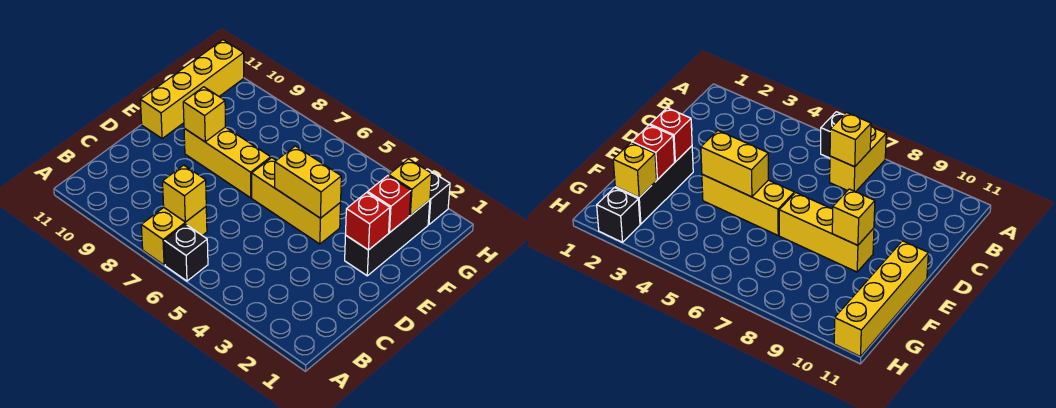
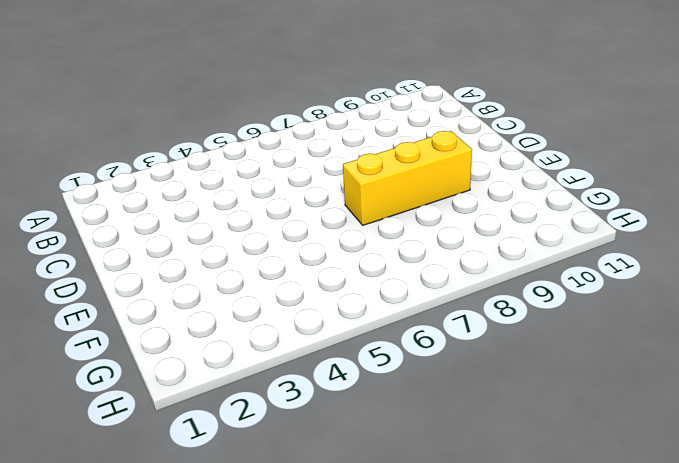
none -> black brick A6 level 1
none -> yellow brick A7:B7 level 1
none -> black brick E2:G2 level 1

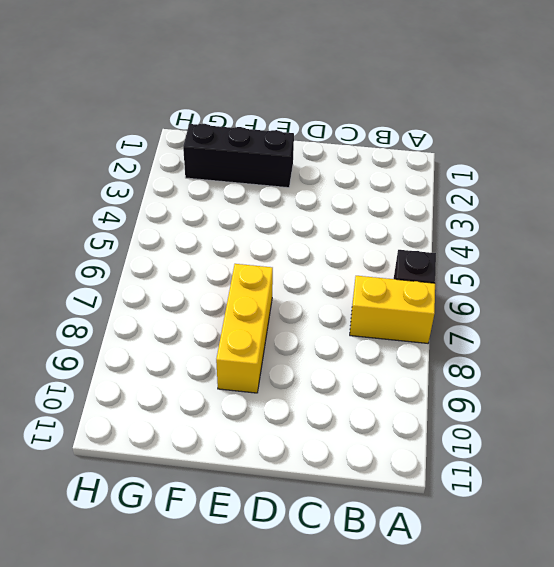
none -> yellow brick E4:E6 level 1
none -> yellow brick E11:H11 level 1
none -> black brick H2 level 1

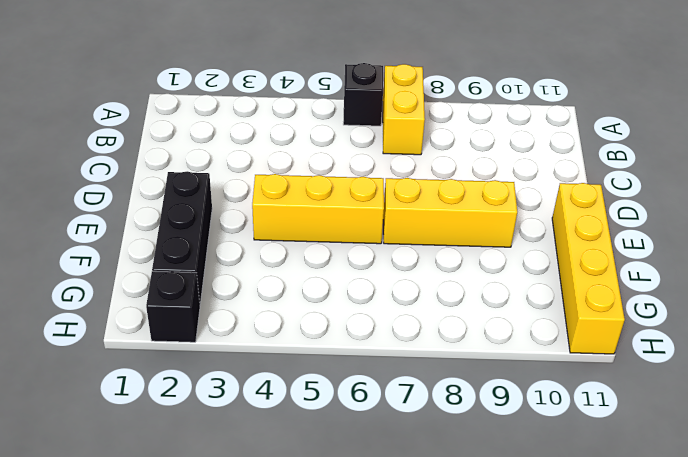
none -> yellow brick B7 level 2
none -> red brick E2 level 2
none -> yellow brick E4:E5 level 2

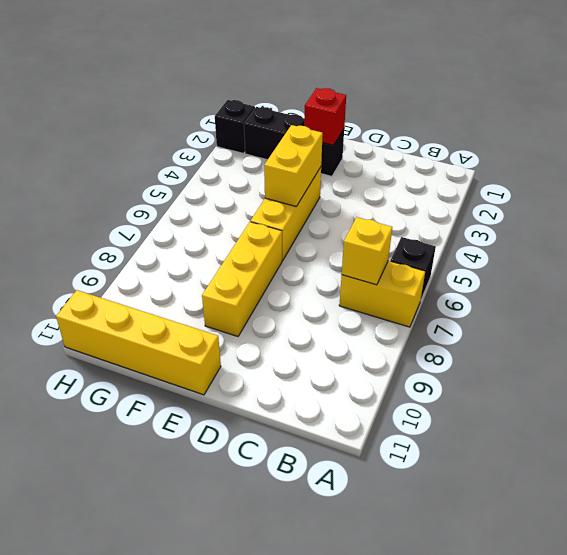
none -> yellow brick E9 level 2
none -> red brick F2 level 2
none -> yellow brick G2 level 2

